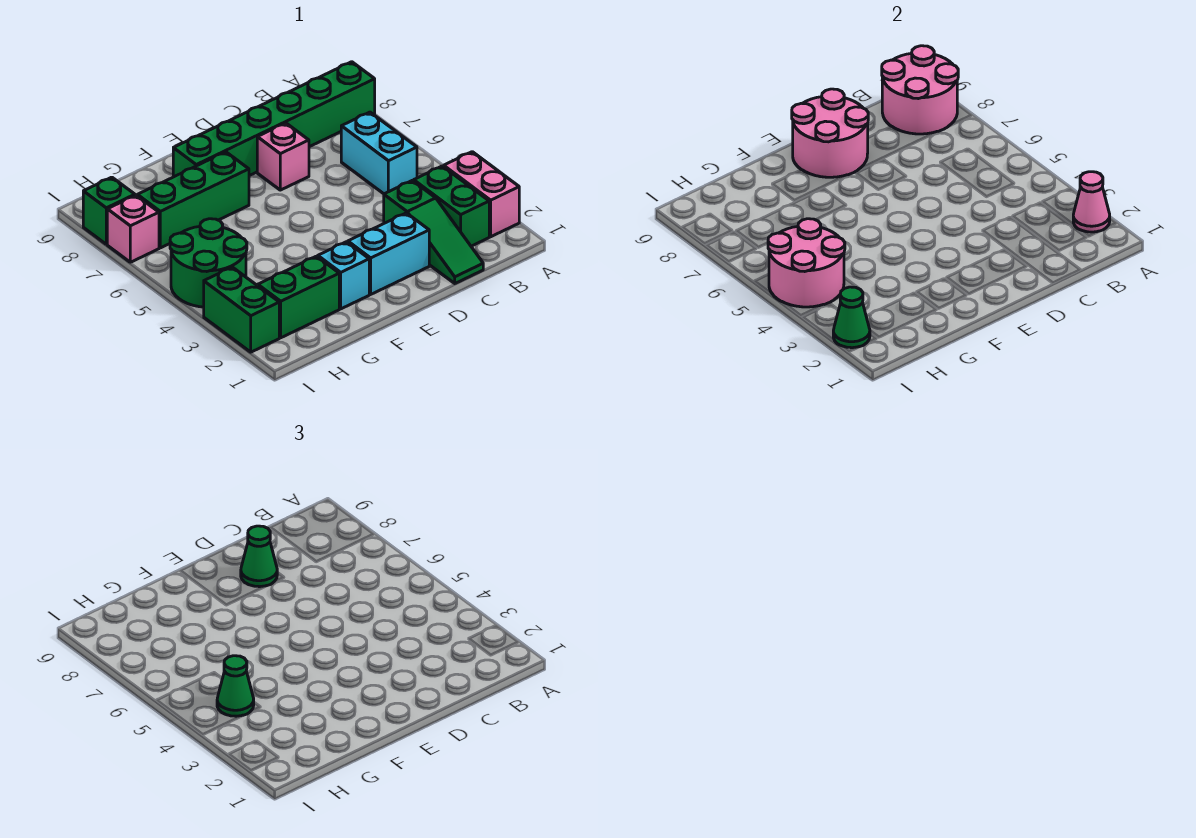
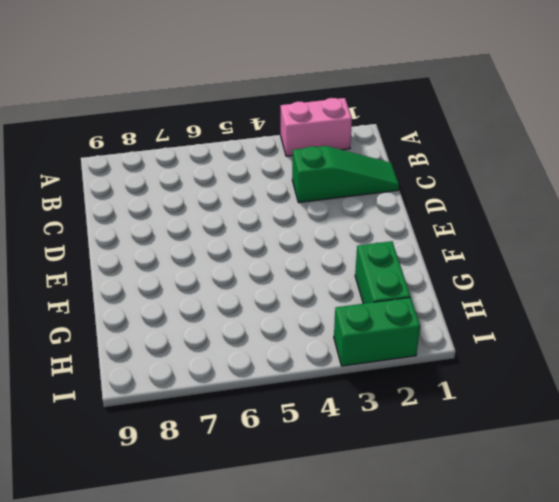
none -> green brick A8:F8 level 1
none -> green brick B2:B3 level 1
none -> cyan brick B5:B6 level 1

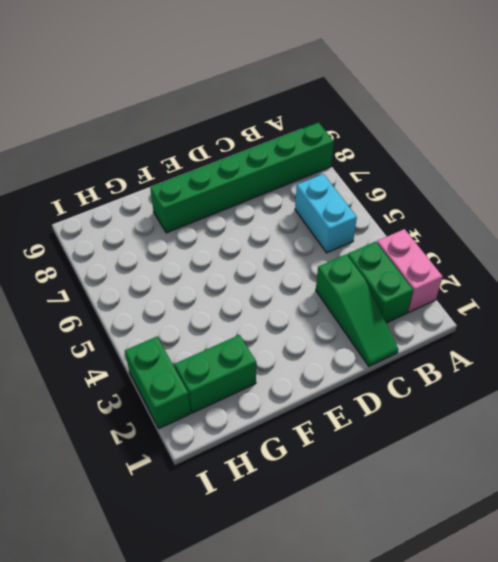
none -> cyan brick D2:E2 level 1
none -> pink brick D7 level 1
none -> cyan brick F2 level 1

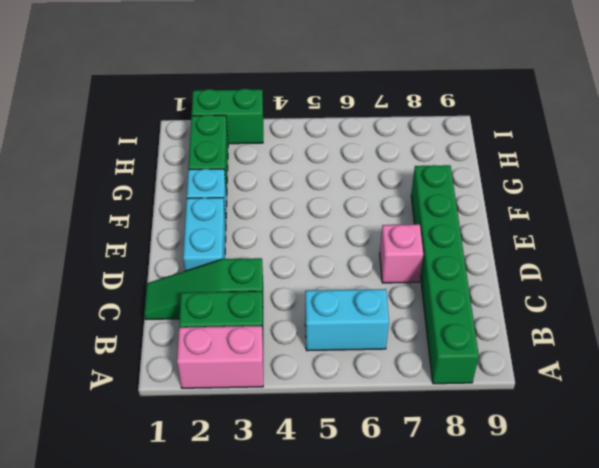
none -> green brick F7:H7 level 1
none -> green round brick H4:I5 level 1
none -> pink brick I7 level 1

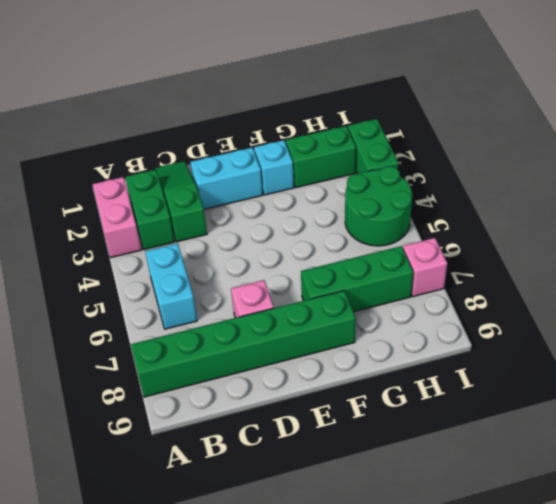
none -> green brick I8 level 1
none -> pink cone A2 level 2
none -> pink round brick A8:B9 level 2

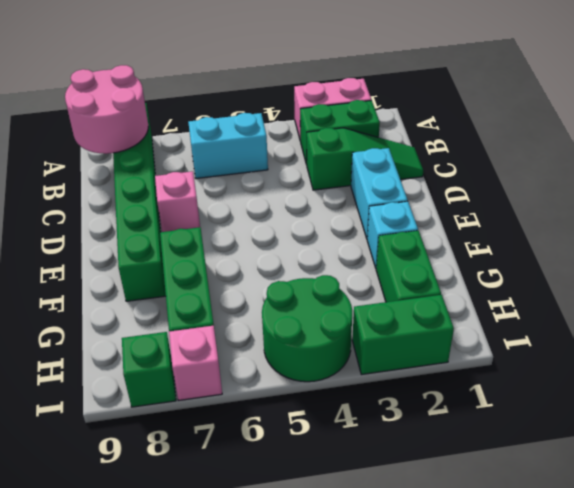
none -> pink cone A2 level 2
none -> pink round brick D8:E9 level 2
none -> pink round brick H4:I5 level 2

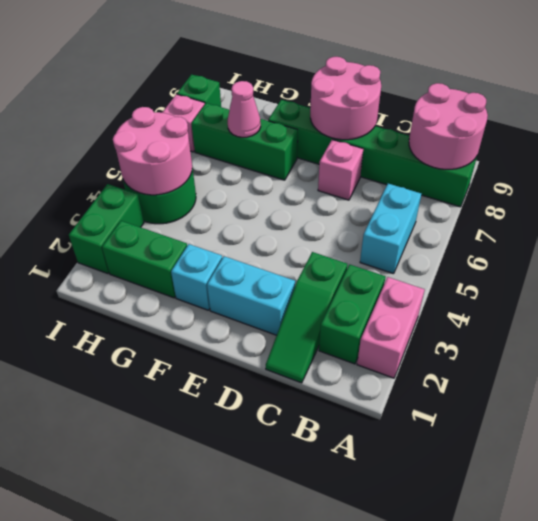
pink cone G7 level 2 -> pink cone A2 level 2
none -> green cone I2 level 2
none -> green cone D8 level 3
none -> green cone H4 level 3

